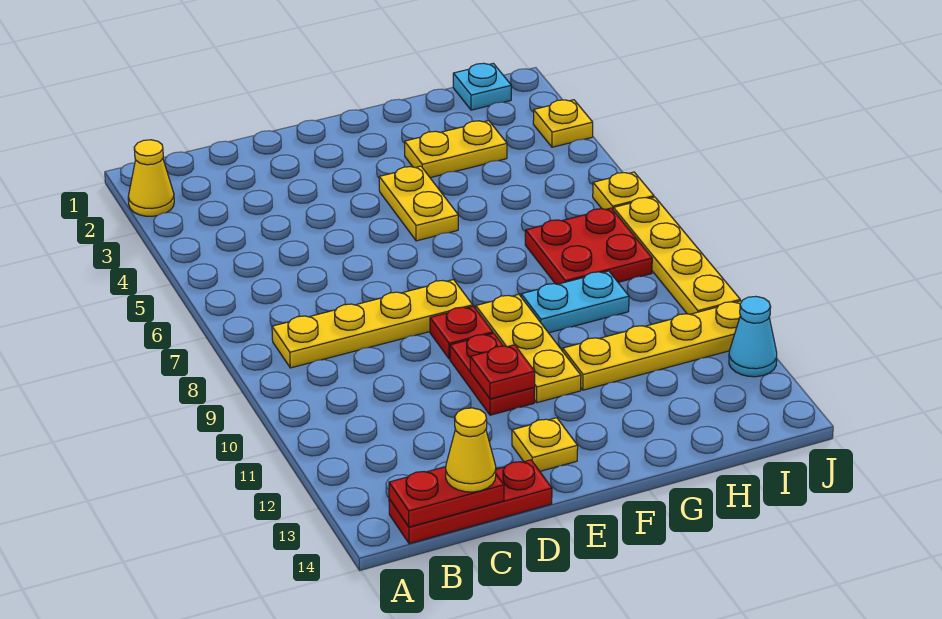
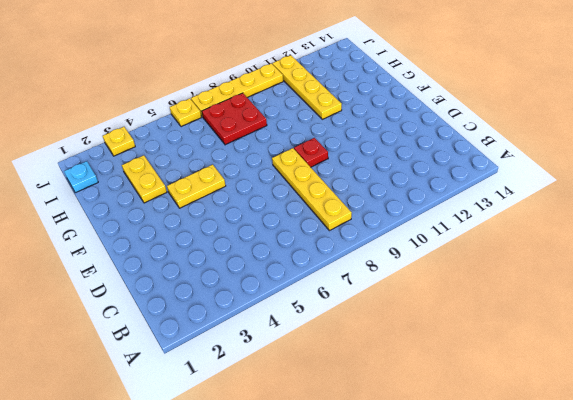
none -> yellow cone A2 level 1
none -> red plate B14:D14 level 1
none -> red plate E10:E11 level 1

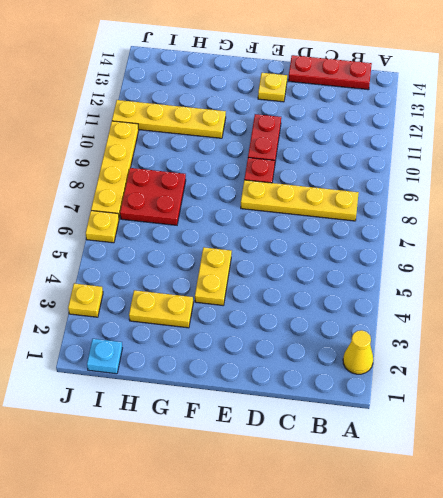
none -> yellow plate F9:F11 level 1
none -> cyan plate G9:H9 level 1
none -> cyan cone J12 level 1

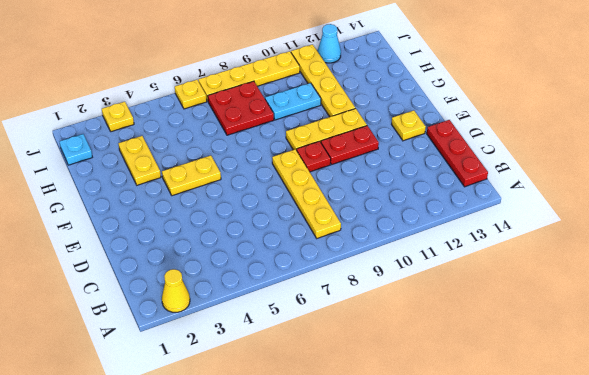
cyan plate H9:H10 level 1 -> cyan plate G9:H9 level 1
none -> red plate B14:C14 level 2
none -> red plate E11 level 2
none -> yellow cone C14 level 3

